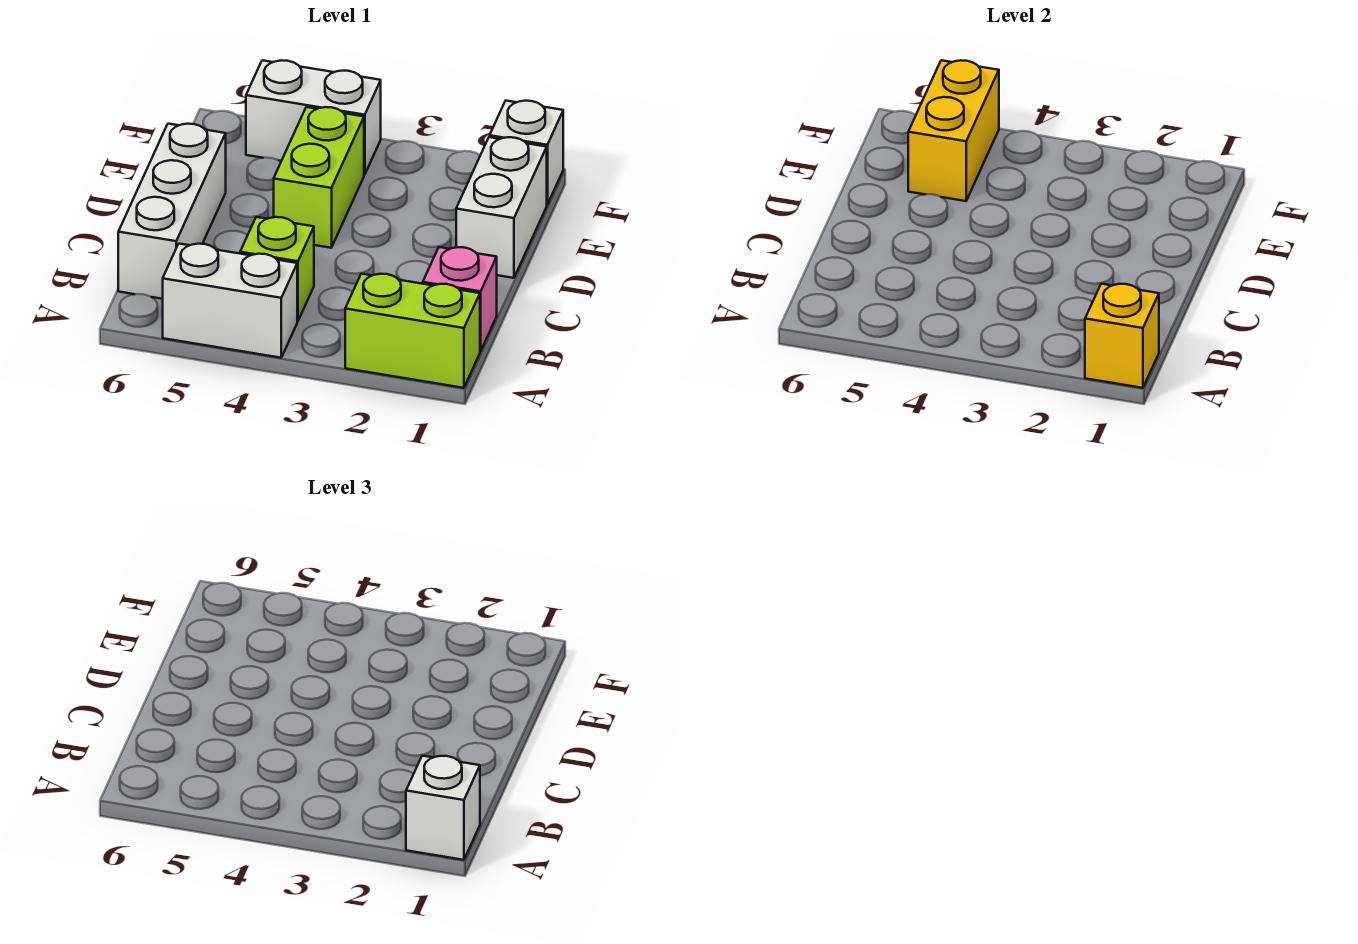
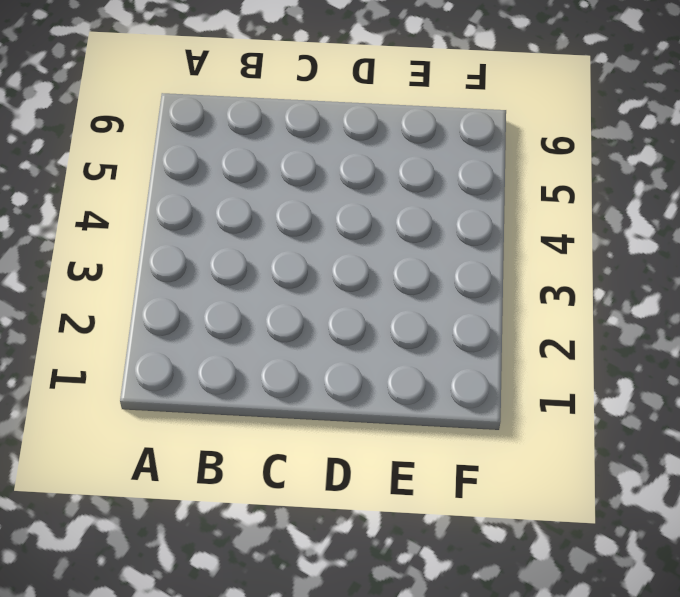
none -> lime brick A1:A2 level 1
none -> white brick A4:A5 level 1
none -> pink brick B1 level 1

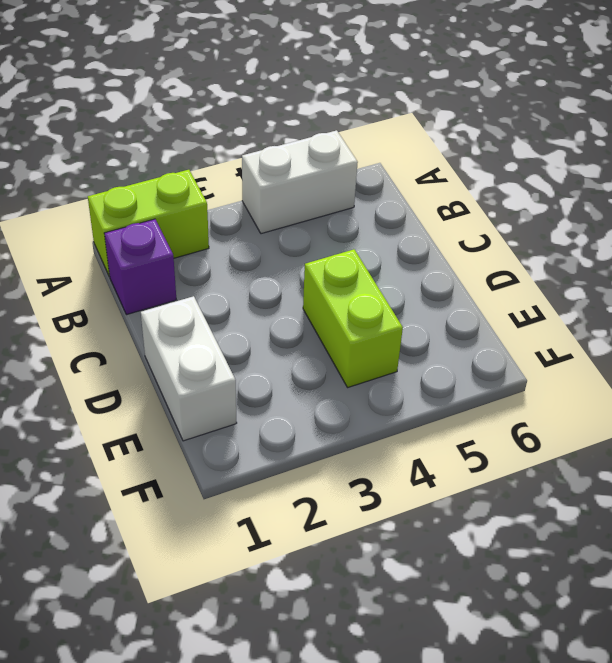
purple brick B1 level 1 -> pink brick B1 level 1
none -> lime brick B4 level 1
none -> white brick B6:D6 level 1
none -> white brick F1 level 1

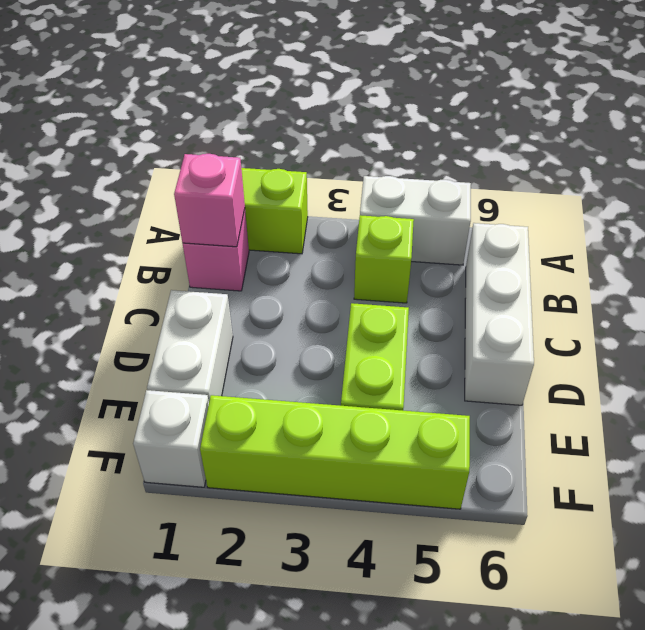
pink brick B1 level 2 -> none
lime brick F2:F5 level 1 -> white brick F4:F5 level 1
none -> yellow brick A1 level 2
none -> yellow brick E5:F5 level 2
none -> white brick A1 level 3

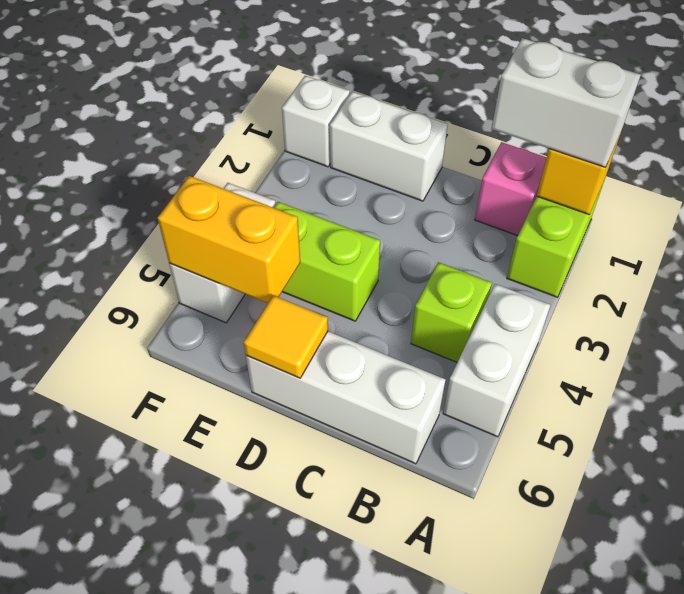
white brick A1:B1 level 3 -> white brick A1 level 3
yellow tile D6 level 2 -> none

